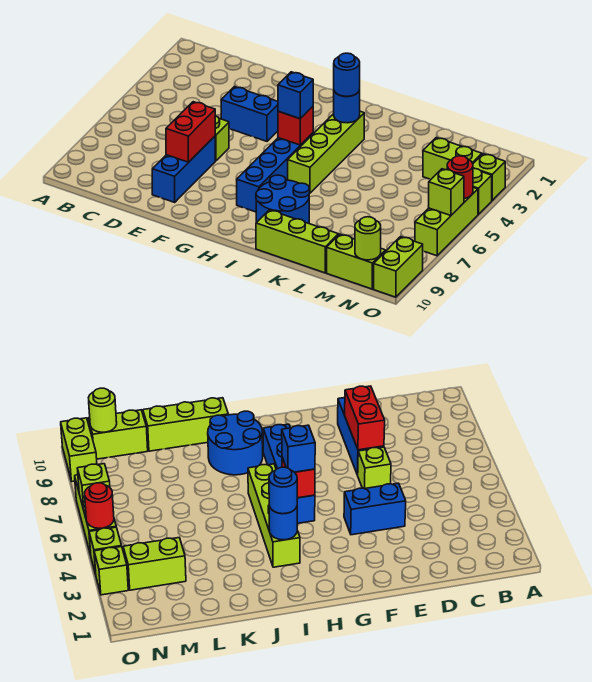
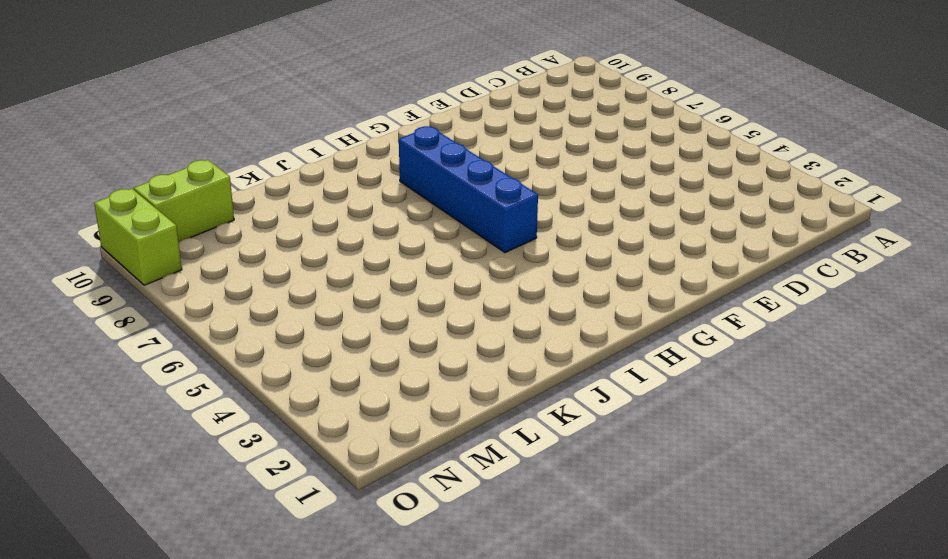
none -> blue brick E4:F4 level 1
none -> lime brick E6 level 1
none -> blue brick E7:E9 level 1

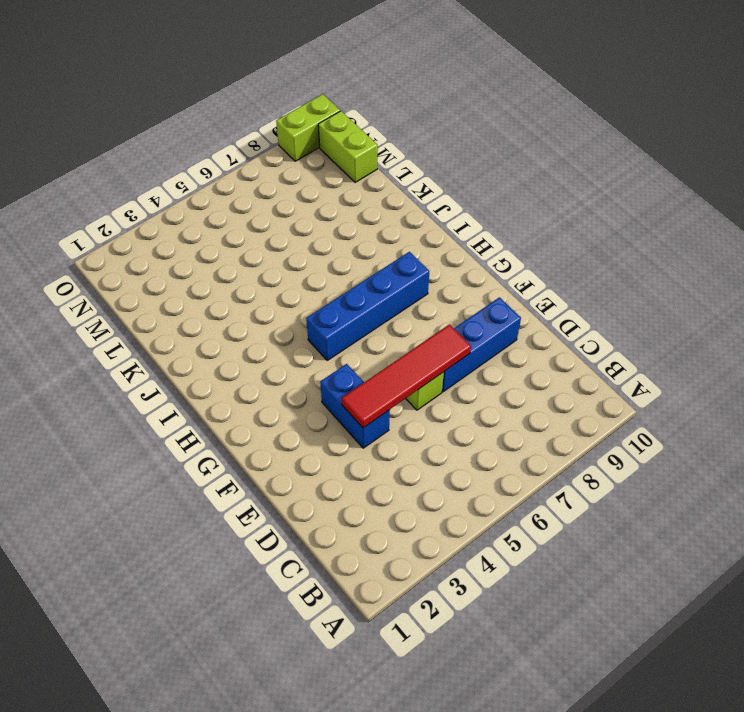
red tile E4:E7 level 2 -> red brick E7:E8 level 2
none -> lime brick I3:I6 level 1
none -> blue round brick I8:J9 level 1
none -> lime brick J10:L10 level 1

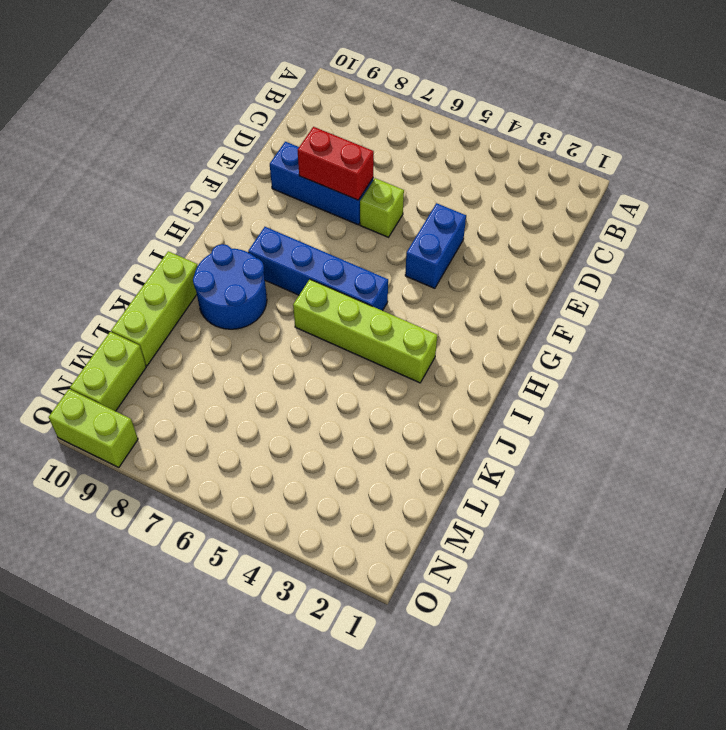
none -> lime brick M3:N3 level 1
none -> lime brick O3 level 1
none -> lime brick O4 level 1

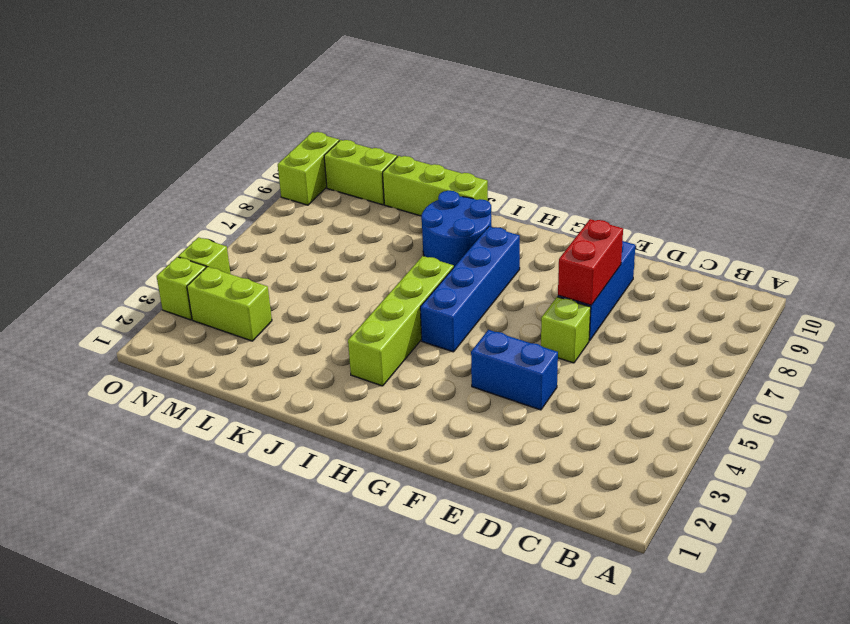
none -> lime brick O5:O7 level 1
none -> red brick H5 level 2
none -> blue round brick I3 level 2

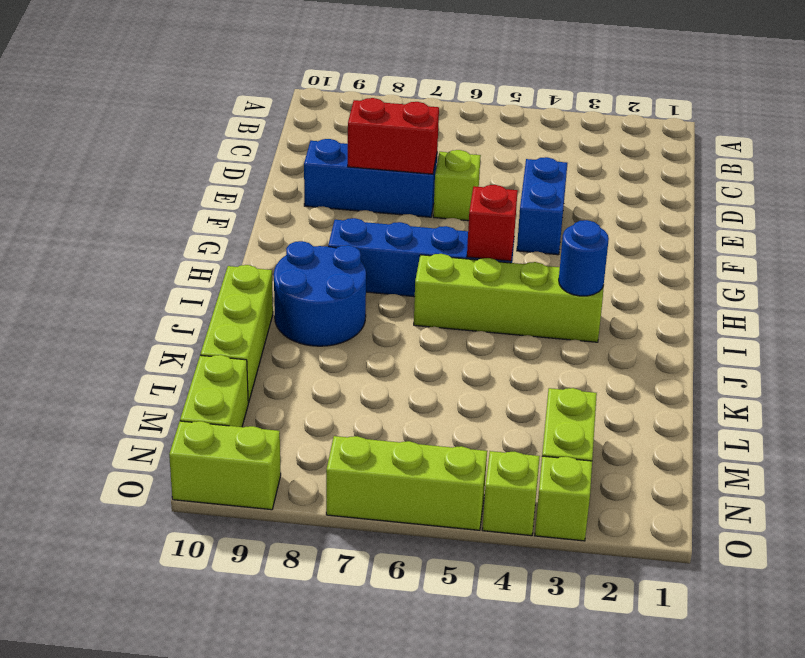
none -> lime round brick N10 level 2
none -> red round brick O5 level 2
none -> lime brick O6 level 2

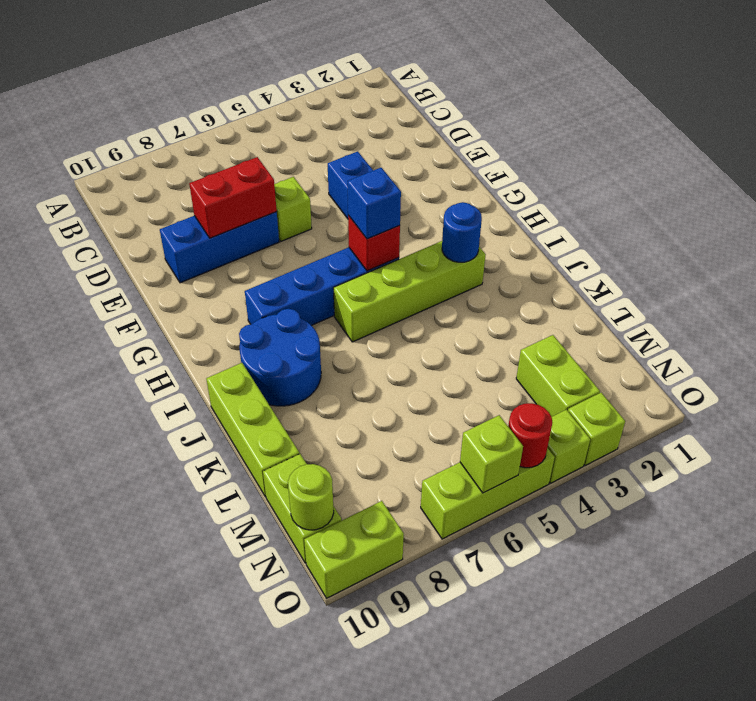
none -> blue round brick I3 level 3

